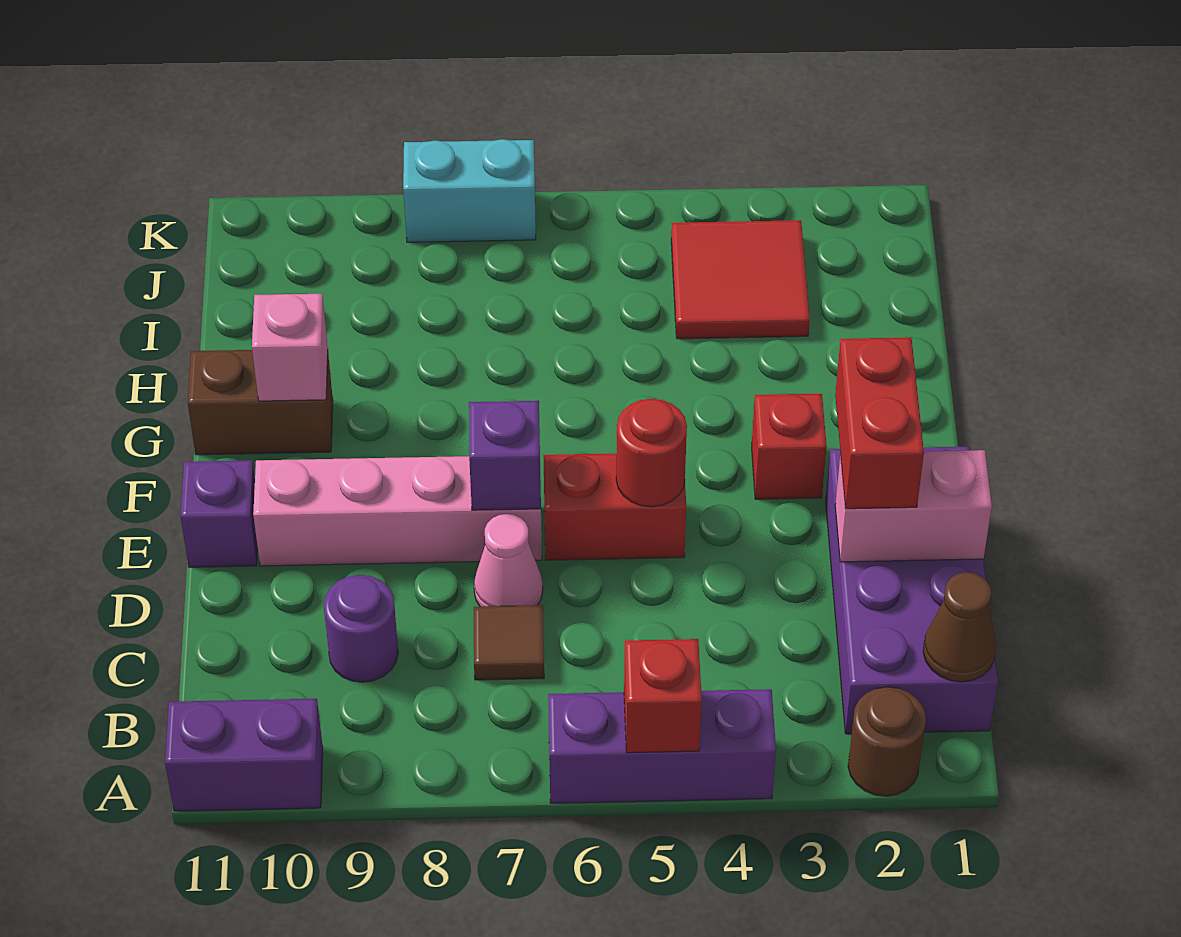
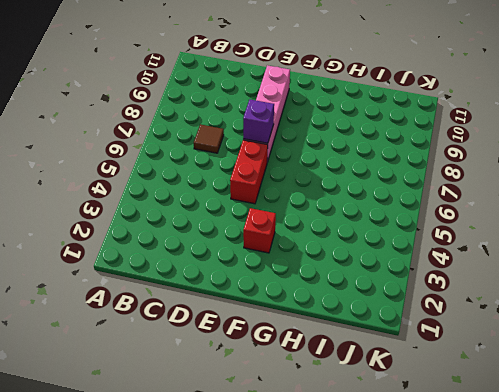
none -> brown round brick A2 level 1
none -> purple brick A4:A6 level 1
none -> purple brick A10:A11 level 1

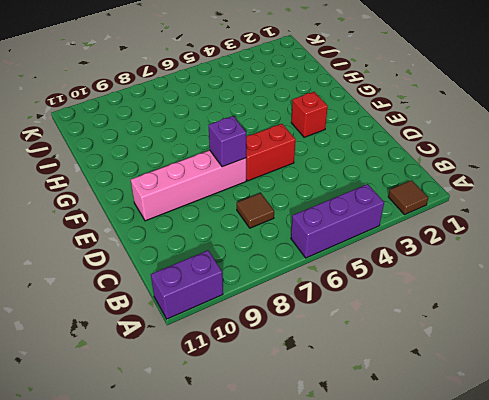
brown tile A2 level 1 -> brown round brick A2 level 1
none -> purple brick B1:E2 level 1
none -> purple round brick C9 level 1
none -> pink cone D7 level 1

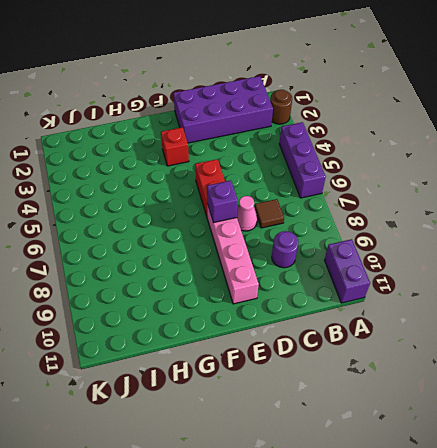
none -> purple brick E11 level 1
none -> brown brick G10:G11 level 1
none -> red tile I3:J4 level 1

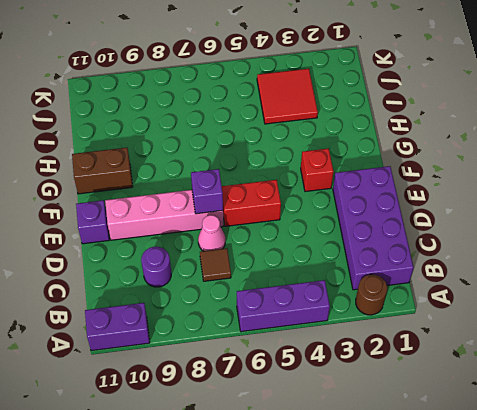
none -> cyan brick K7:K8 level 1
none -> red brick A5 level 2
none -> brown cone B1 level 2

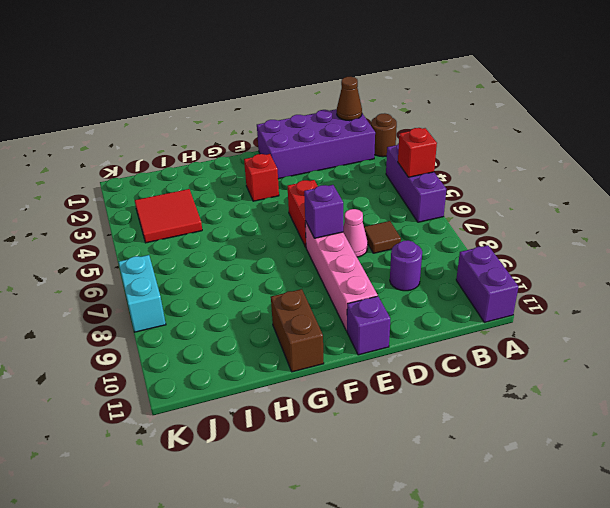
none -> pink brick D1:D2 level 2
none -> red round brick E5 level 2
none -> pink brick G10 level 2

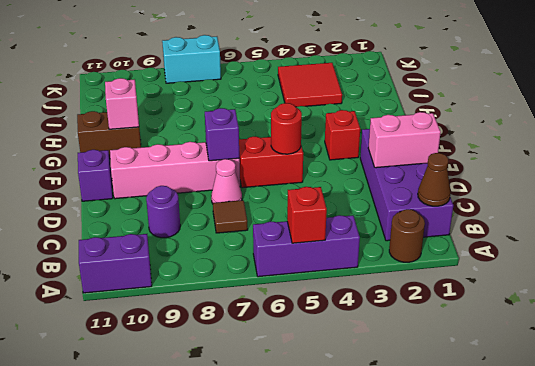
none -> red brick D2:E2 level 3

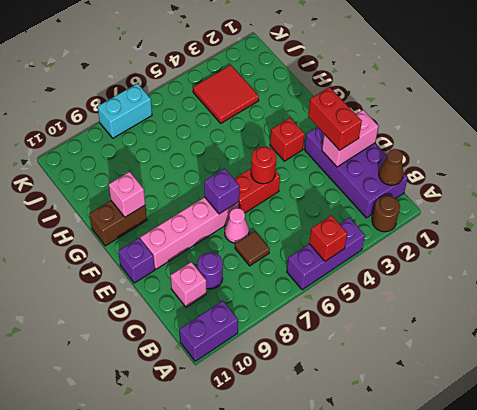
pink brick C10 level 1 -> none

